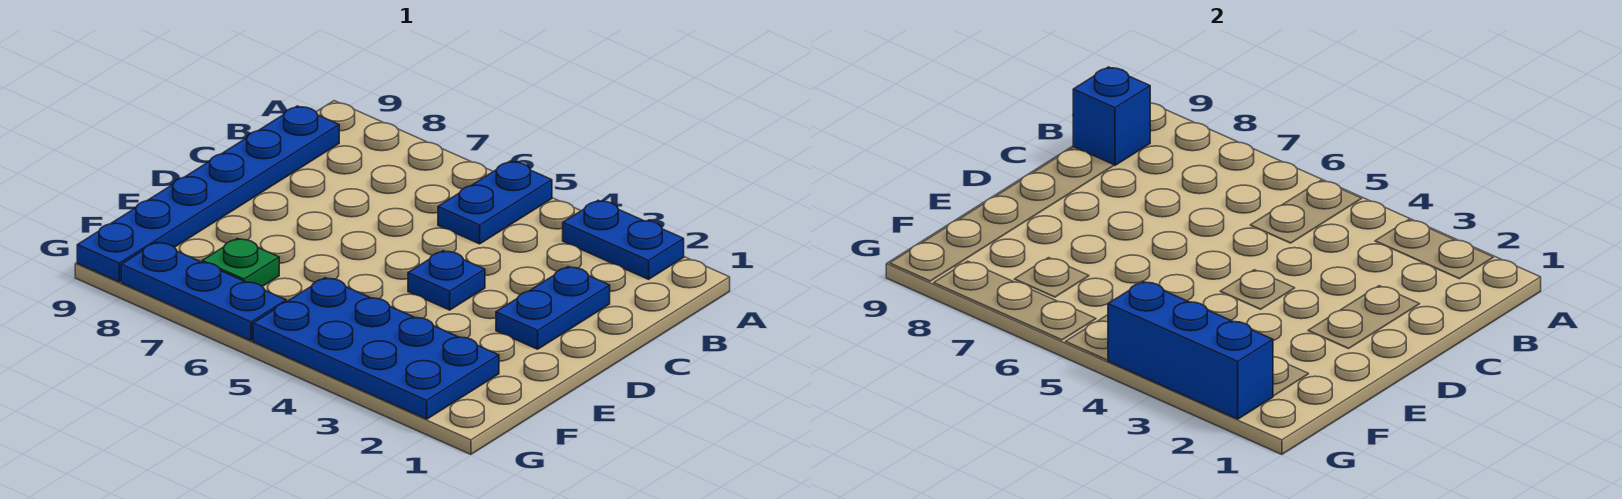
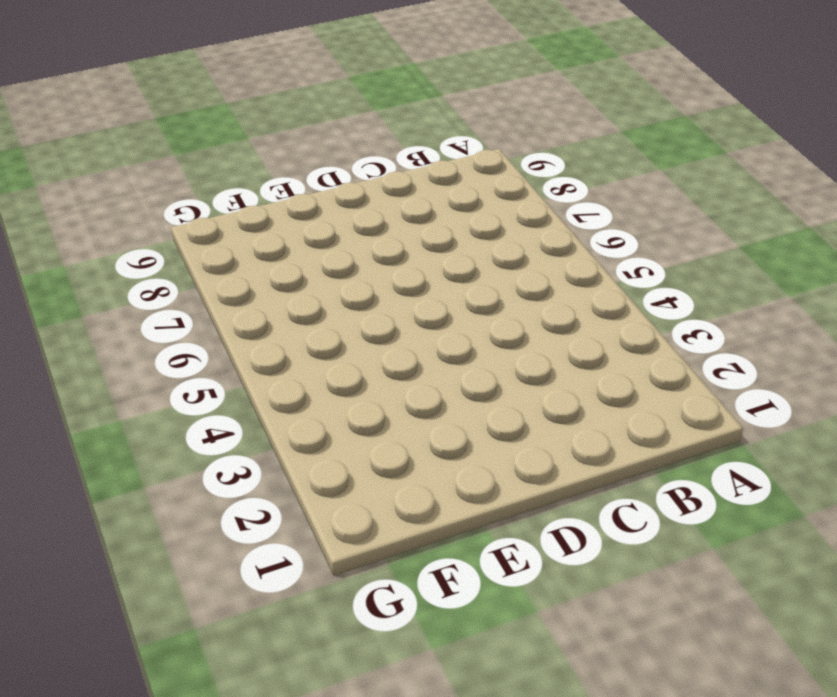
none -> blue plate A2:A3 level 1
none -> blue plate A5:B5 level 1

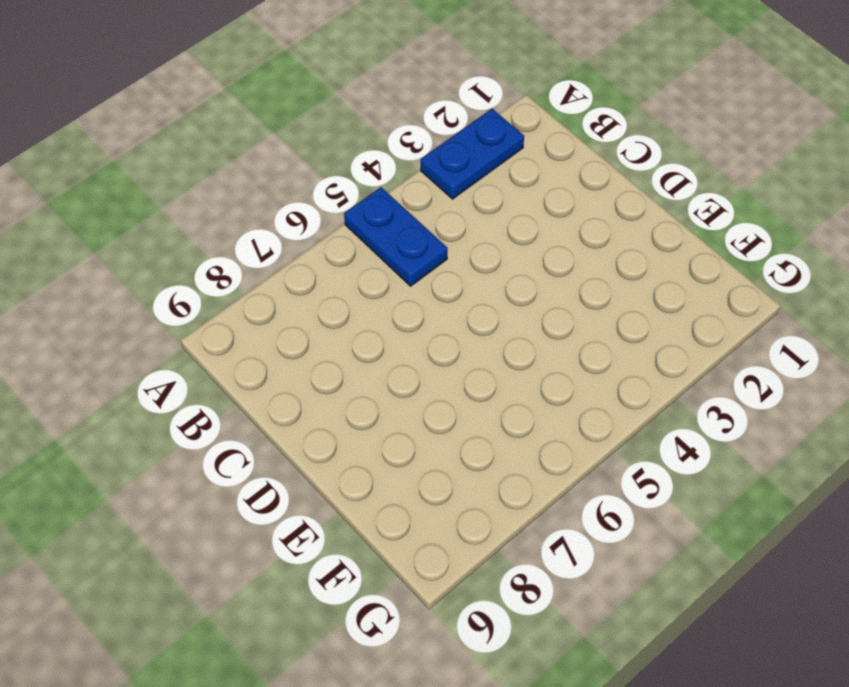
none -> blue plate B9:G9 level 1
none -> blue plate C2:D2 level 1

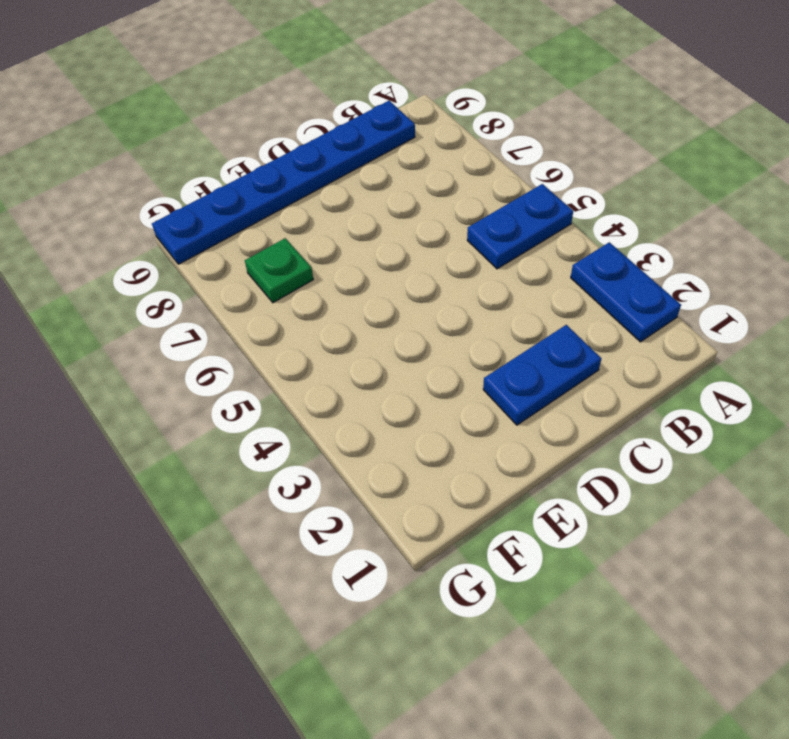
none -> blue plate D4 level 1
none -> blue plate F2:G5 level 1

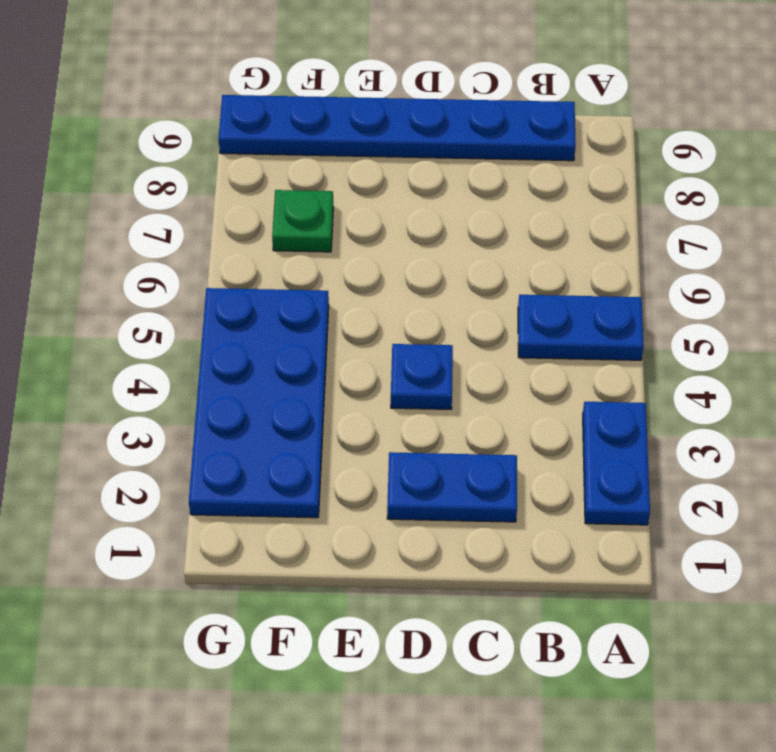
none -> blue plate G6:G8 level 1
none -> blue brick B9 level 2

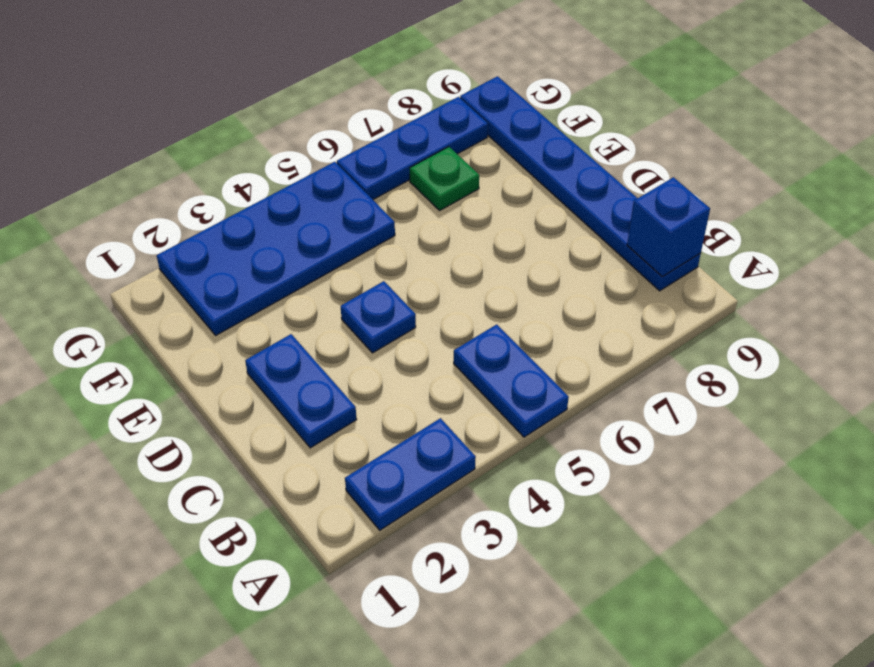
none -> blue brick G2:G4 level 2

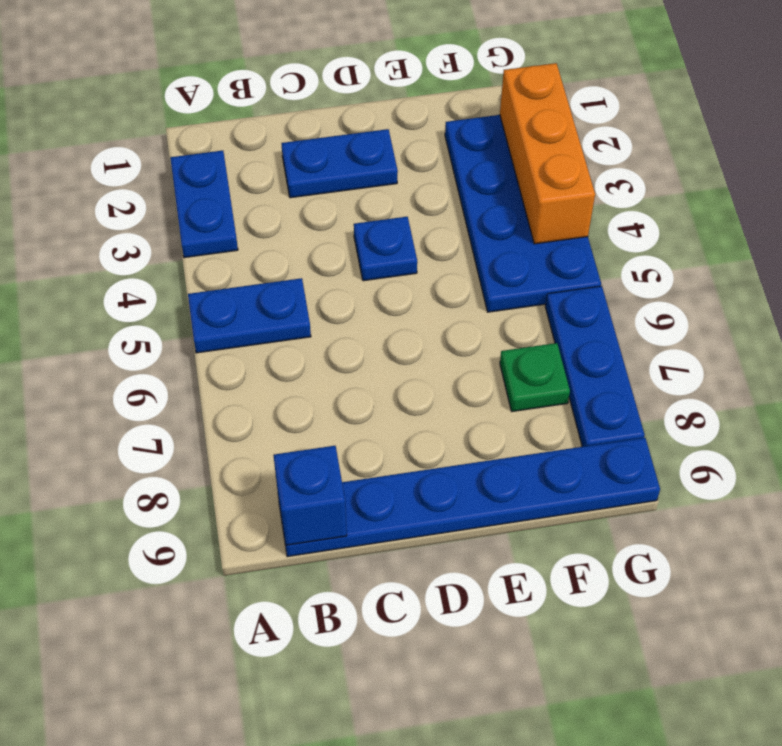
orange brick G2:G4 level 2 -> blue brick G2:G4 level 2

